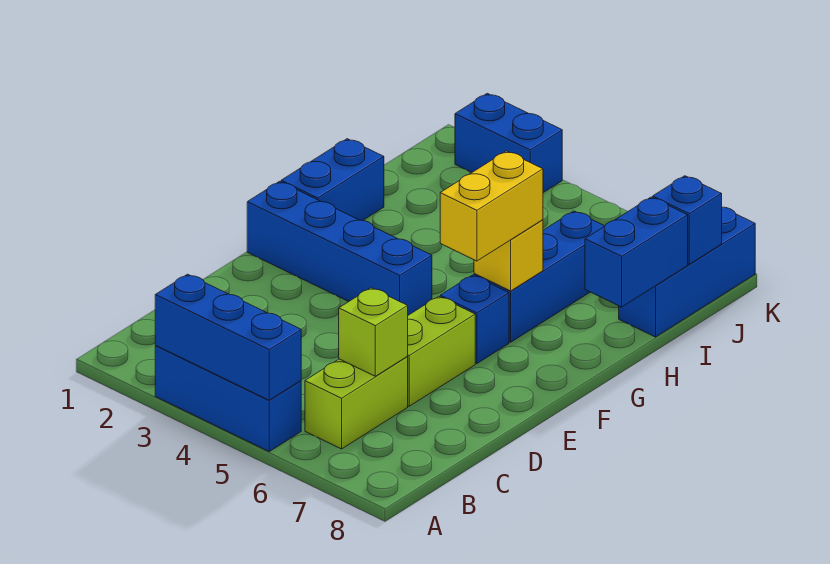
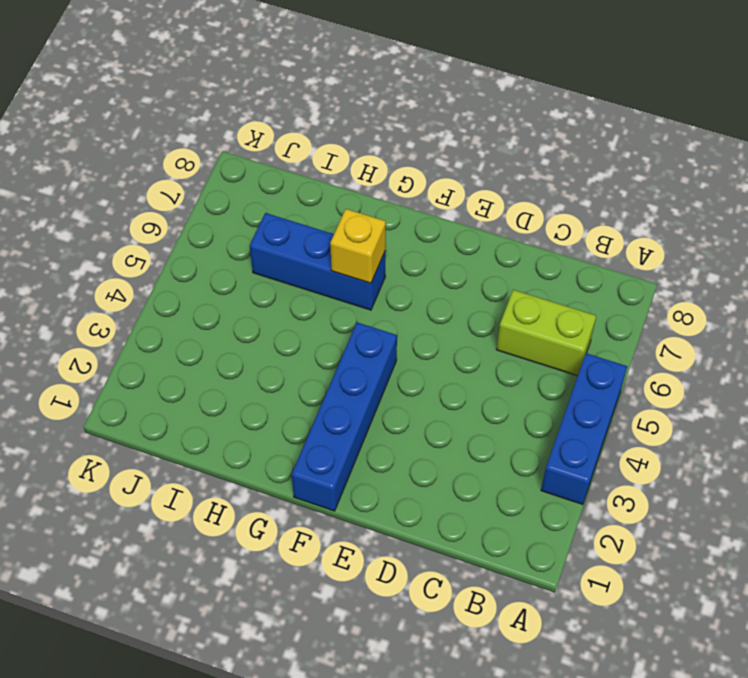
none -> lime brick D6:E6 level 1
none -> blue brick F6 level 1
none -> blue brick G1:H1 level 1

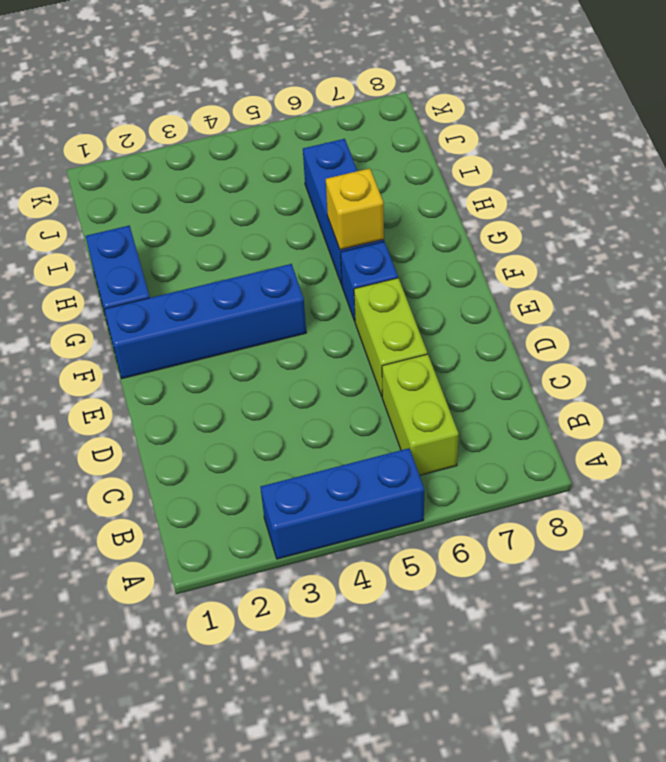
none -> blue brick I8:K8 level 1
none -> blue brick K2:K3 level 1
none -> blue brick A3:A5 level 2

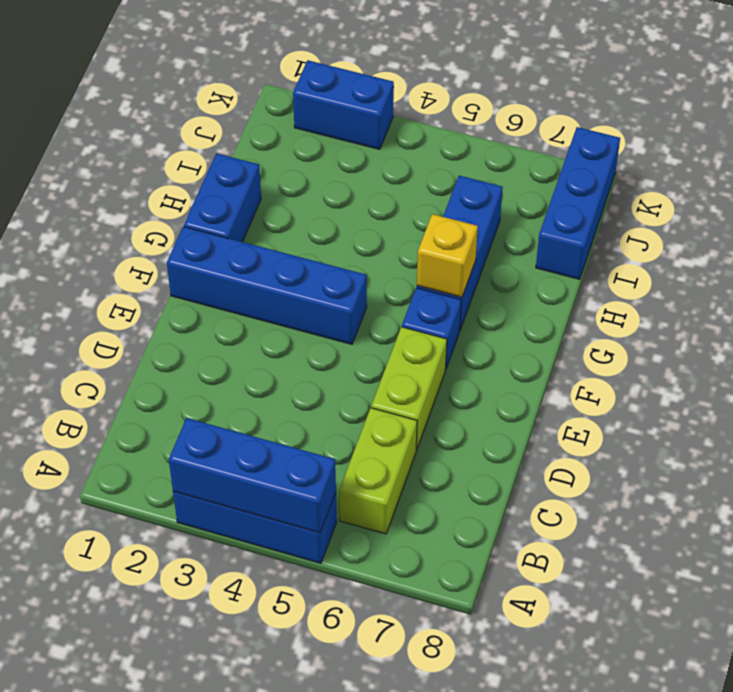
none -> lime brick C6 level 2
none -> blue brick H8:I8 level 2
none -> blue brick J8 level 2

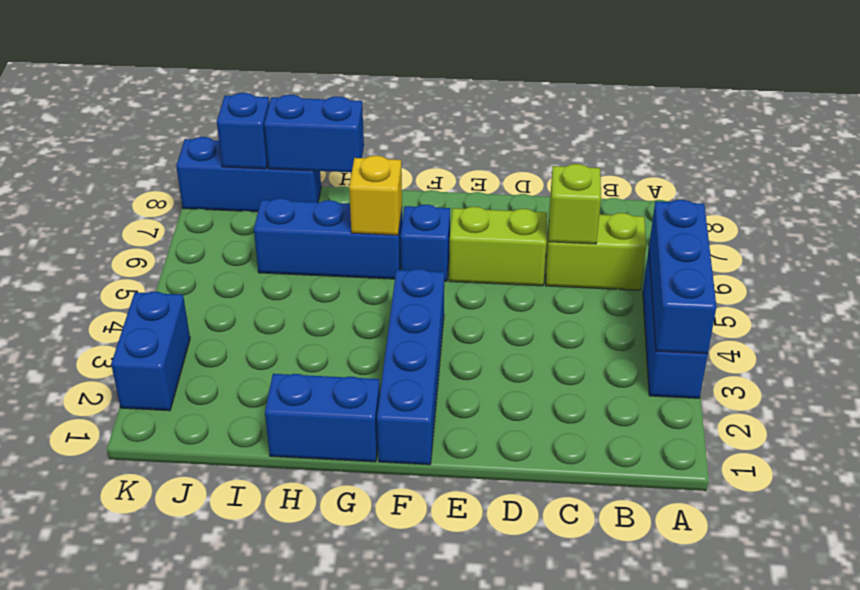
none -> yellow brick F6:G6 level 3

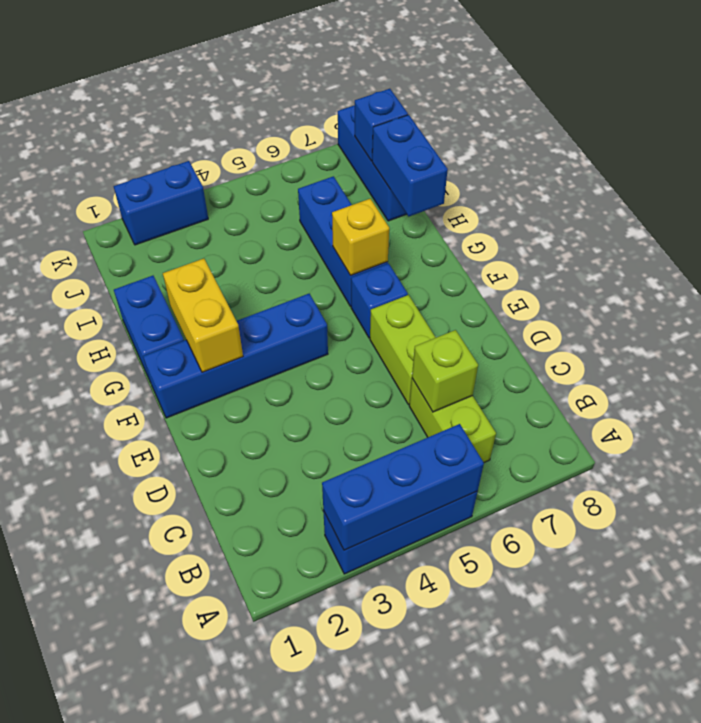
yellow brick F2:G2 level 2 -> yellow brick F6:G6 level 3

